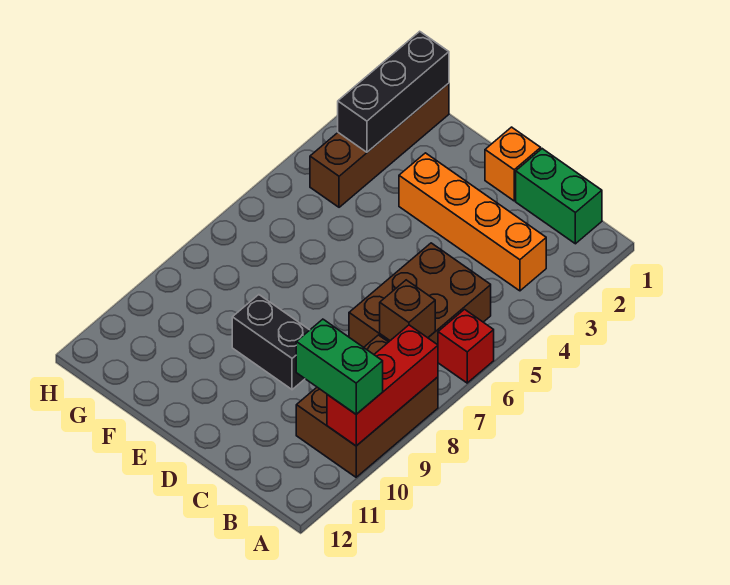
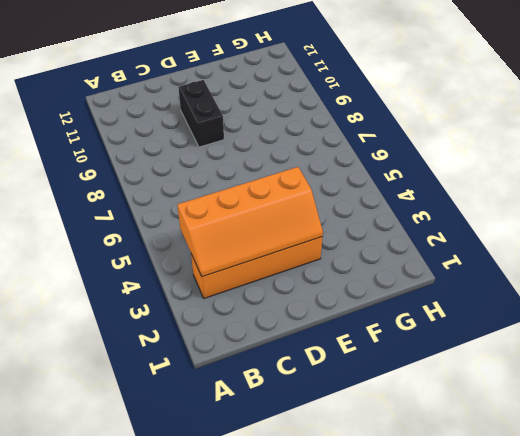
orange slope B3:E4 level 2 top 4 -> none
black brick D9:D10 level 1 -> black brick D9:E9 level 1
none -> red brick A6 level 1
none -> brown brick A8:B10 level 1
none -> green brick B1:C1 level 1

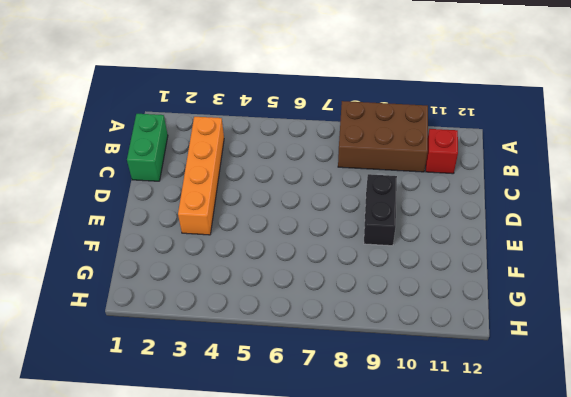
red brick B11 level 1 -> red brick A6 level 1
none -> brown brick B5:C7 level 1
none -> orange brick D1 level 1
none -> brown brick G1:G4 level 1

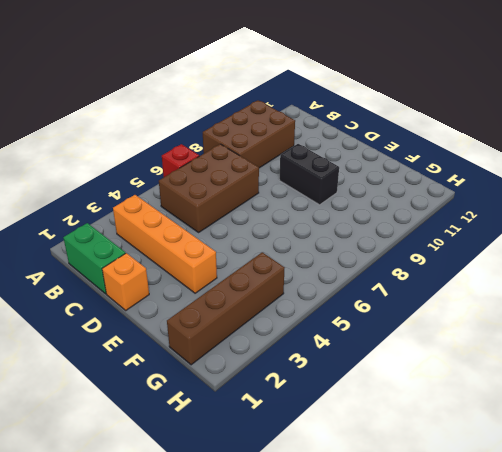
none -> red brick A8:A10 level 2
none -> brown brick B7 level 2
none -> black brick G1:G3 level 2

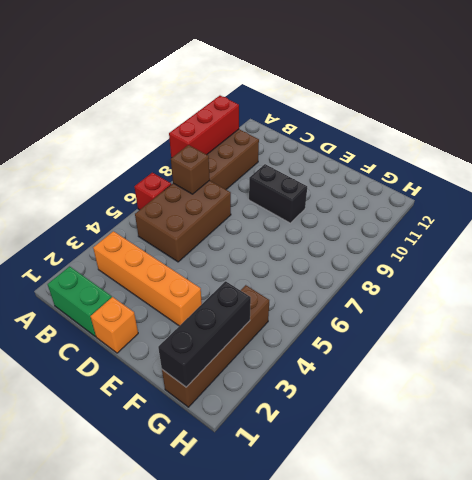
none -> green brick A10:B10 level 3

